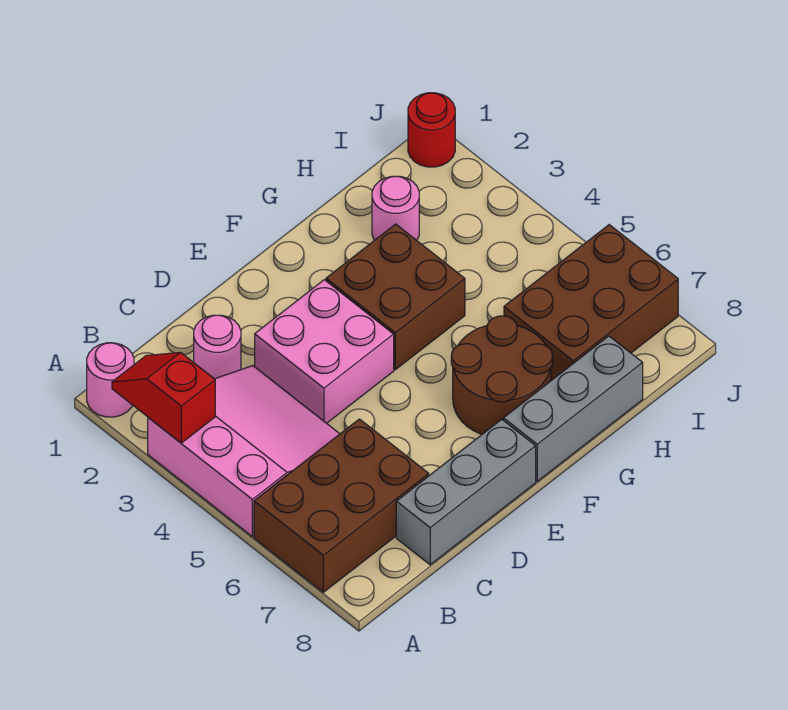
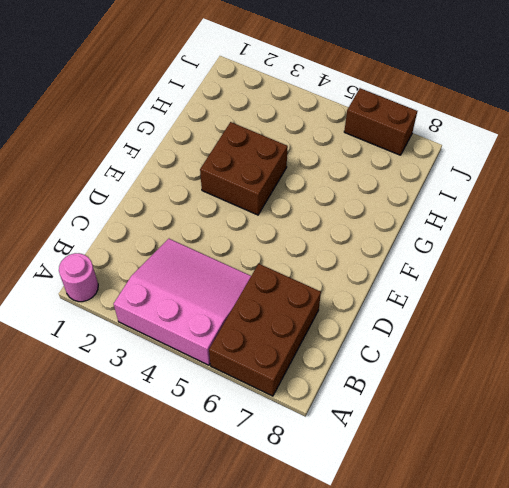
brown brick J6:J7 level 1 -> brown brick H6:J7 level 1
none -> pink round brick C2 level 1
none -> grey brick C8:E8 level 1
none -> pink brick D3:E4 level 1

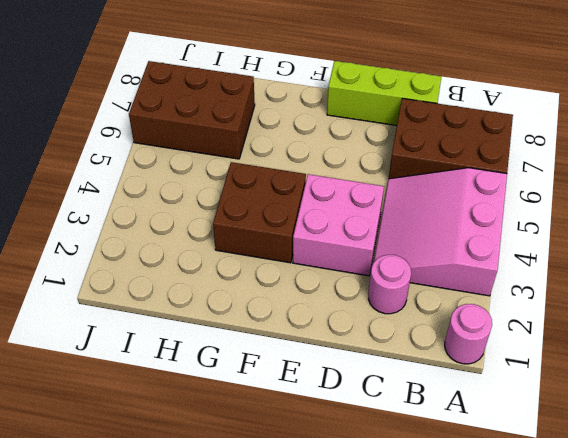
lime brick C8:E8 level 1 -> grey brick C8:E8 level 1
none -> brown round brick F6:G7 level 1
none -> grey brick F8:H8 level 1
none -> pink round brick H2 level 1

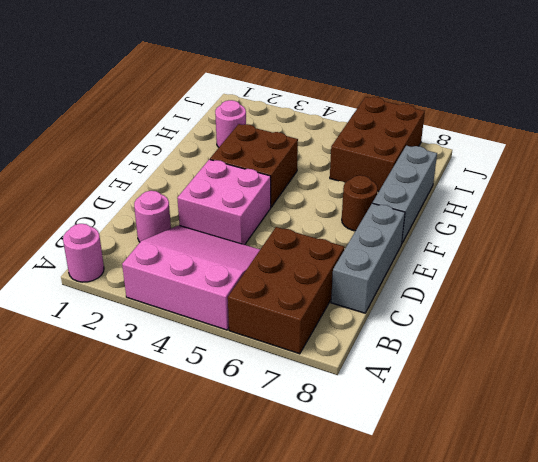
brown round brick F7 level 1 -> brown round brick F6:G7 level 1
none -> red round brick J1 level 1
none -> red slope A2:A3 level 2 top 3

